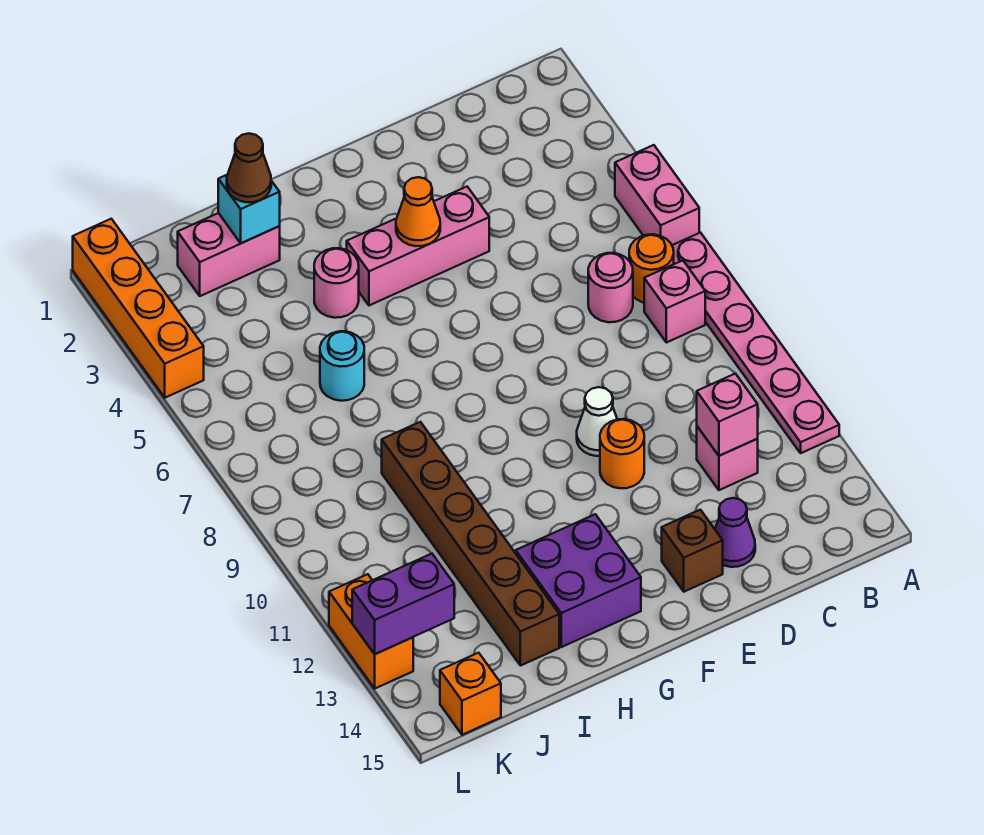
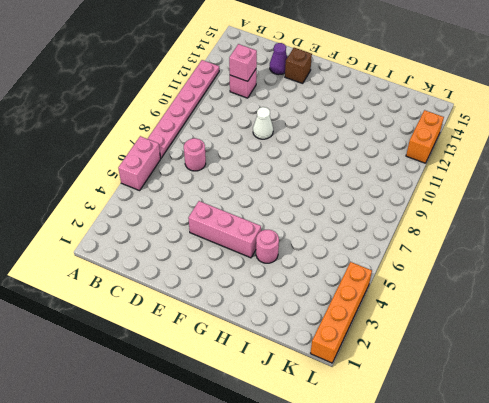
none -> orange round brick B7 level 1
none -> pink brick B8 level 1
none -> orange round brick E11 level 1

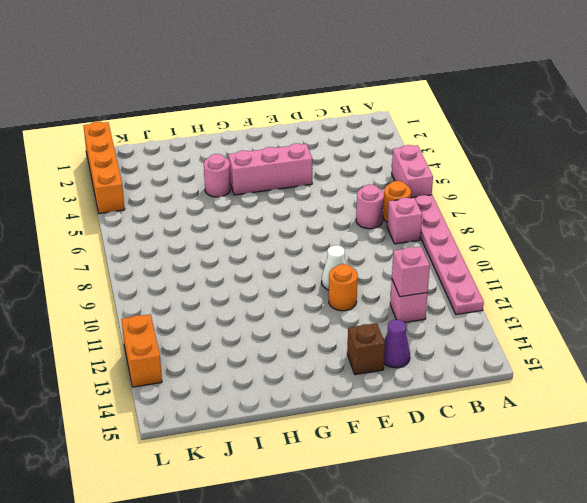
none -> purple brick G13:H14 level 1
none -> pink brick I2:J2 level 1
none -> cyan round brick I6 level 1

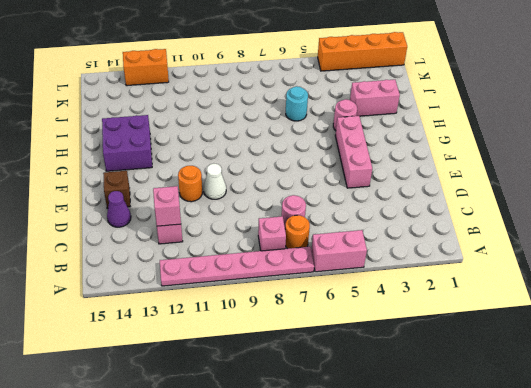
pink brick I2:I3 level 1 -> pink brick I2:J2 level 1
none -> brown brick I9:I14 level 1
none -> orange brick K15 level 1
none -> orange cone F4 level 2

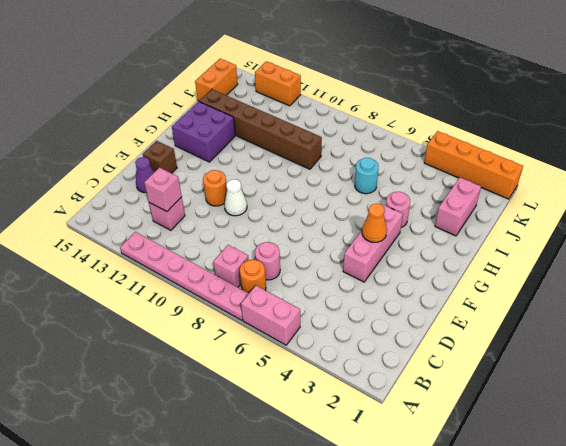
orange brick J15:K15 level 1 -> orange brick K15 level 1
none -> cyan brick I2 level 2
none -> purple brick K13:L13 level 2
none -> brown cone I2 level 3

